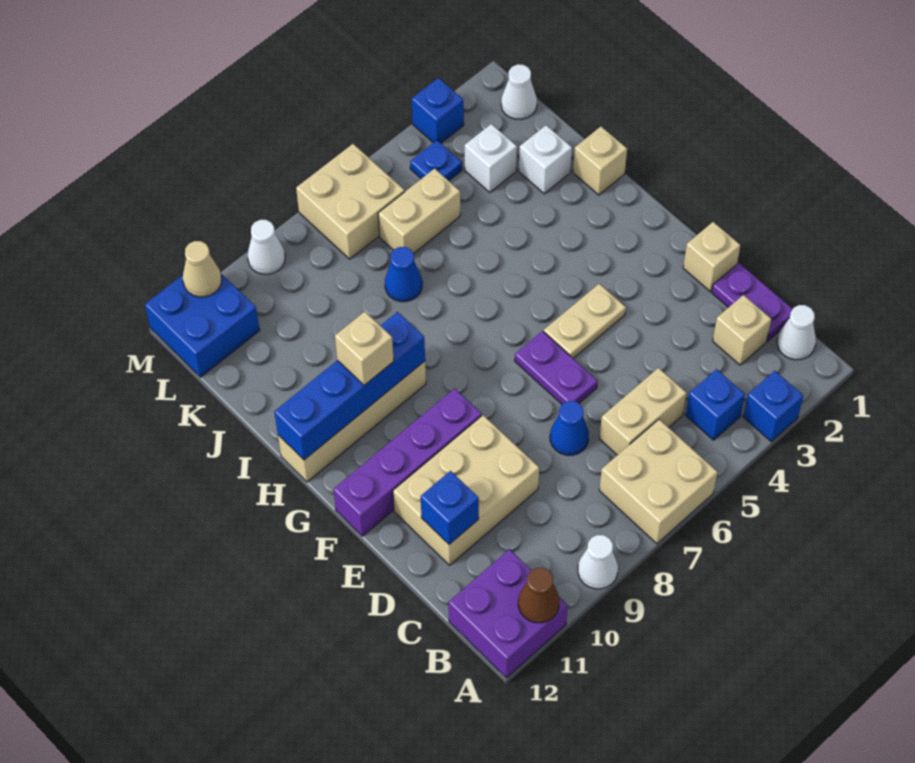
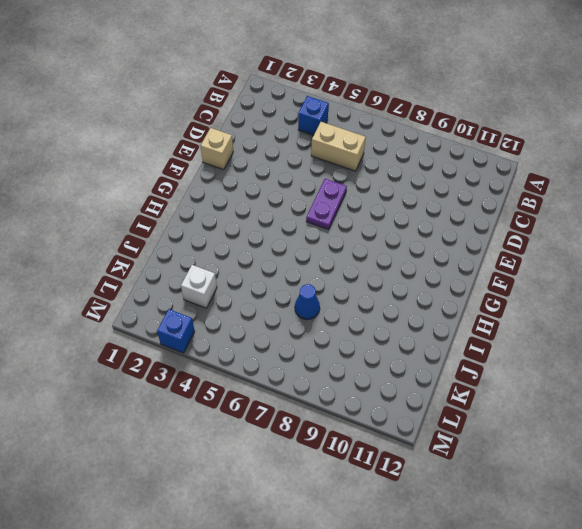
none -> blue brick A3 level 1
none -> tan brick A6:B7 level 1
none -> white cone A9 level 1
none -> purple brick A11:B12 level 1

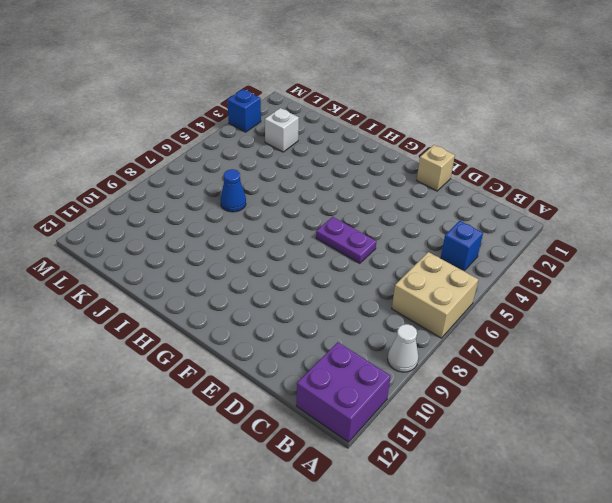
none -> blue brick A3 level 1
none -> white cone B1 level 1
none -> purple plate C1:D1 level 1
none -> tan brick C2 level 1

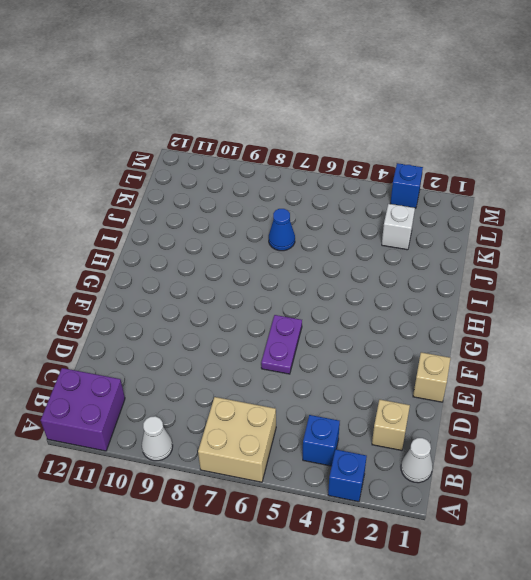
none -> purple plate C1:D1 level 1
none -> tan brick C5:C6 level 1
none -> blue cone D7 level 1
none -> tan brick D9:E11 level 1

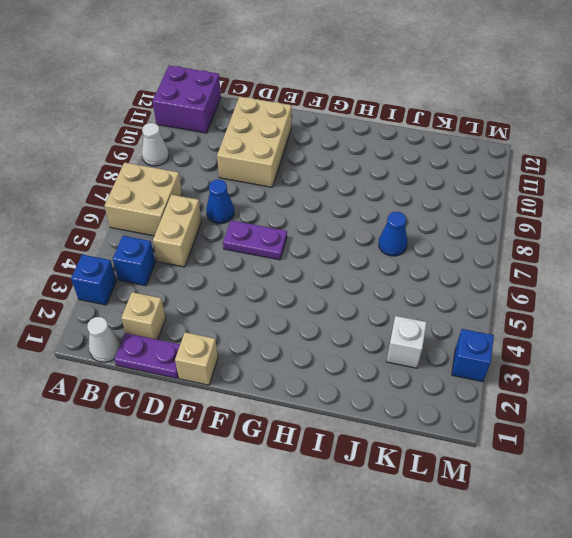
none -> tan plate F4:F5 level 1
none -> purple brick F9:F12 level 1
none -> tan brick H9:H12 level 1
none -> tan brick I1 level 1

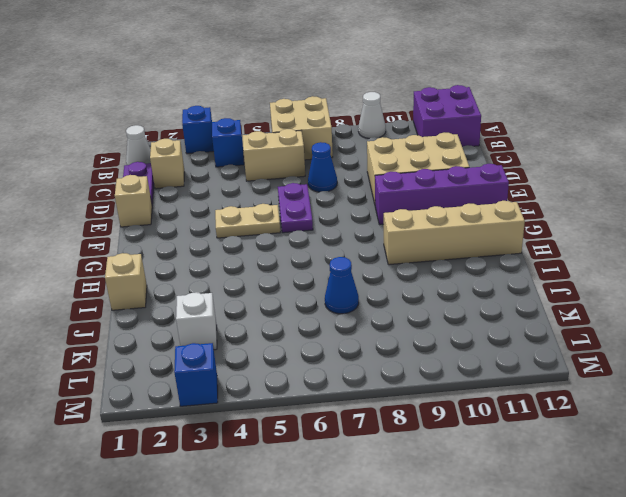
none -> white brick J2 level 1
none -> tan brick K5:K6 level 1
none -> white cone L1 level 1
none -> blue plate L4 level 1

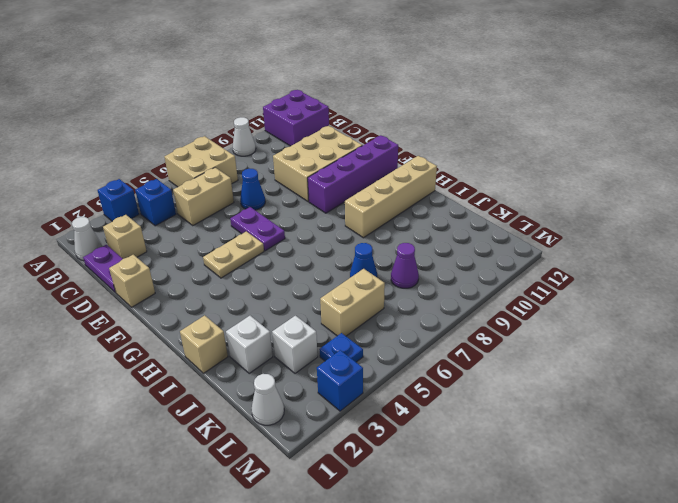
purple cone K8 level 1 -> none
none -> tan brick L6:M7 level 1
none -> blue brick L11:M12 level 1
none -> white cone M9 level 1
none -> brown cone A11 level 2

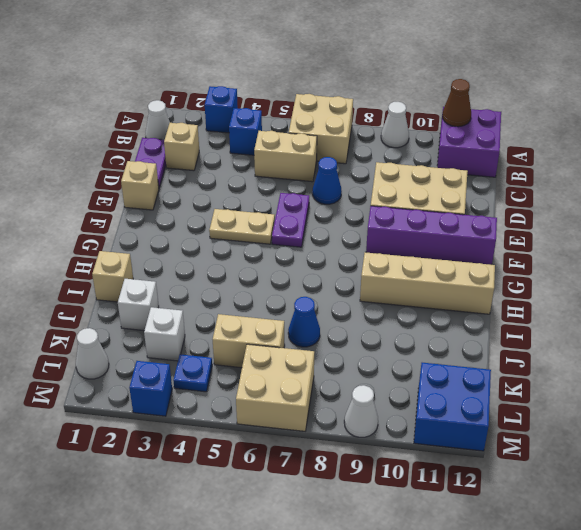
none -> blue brick D11 level 2
none -> blue brick H9:H12 level 2
none -> tan cone M11 level 2
none -> tan brick H10 level 3

